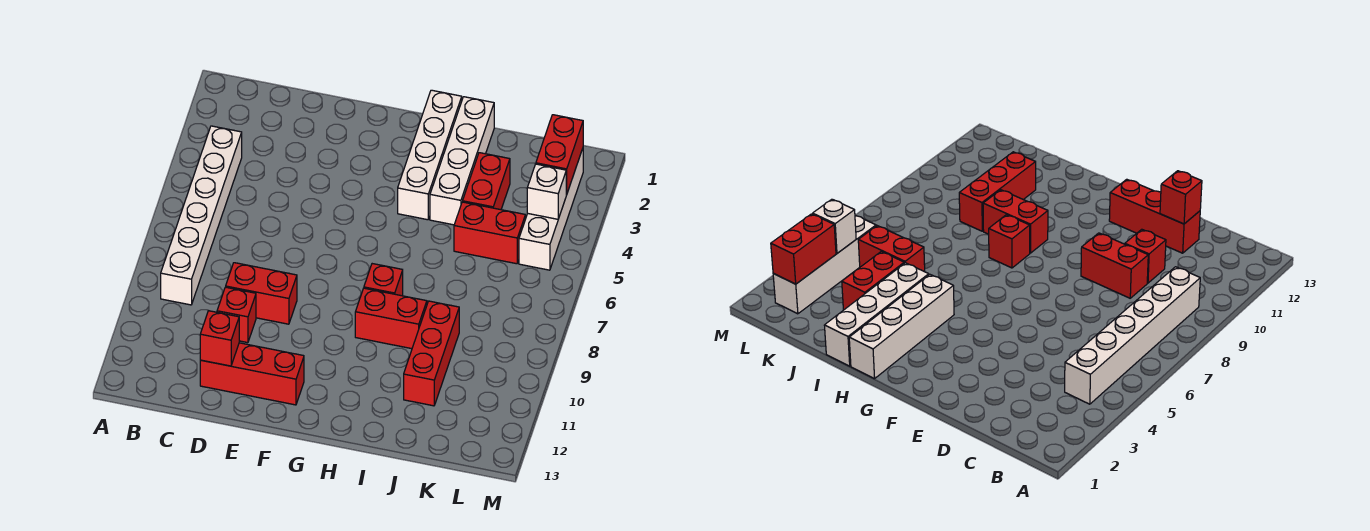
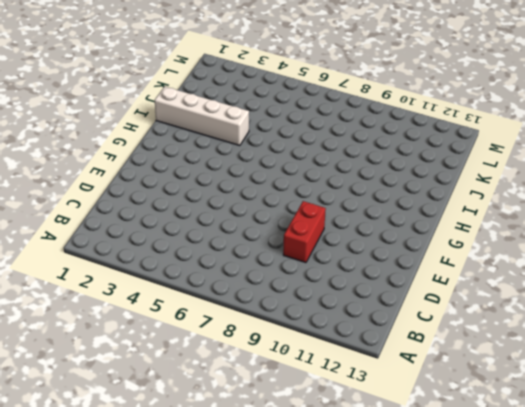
none -> white brick B4:B9 level 1
none -> red brick D10 level 1
none -> red brick D12:F12 level 1

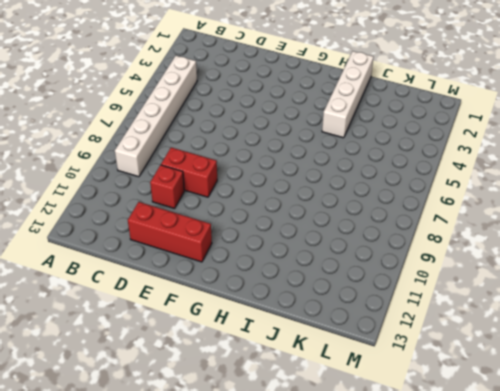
none -> white brick H1:H4 level 1
none -> red brick H8 level 1
none -> red brick H9:I9 level 1

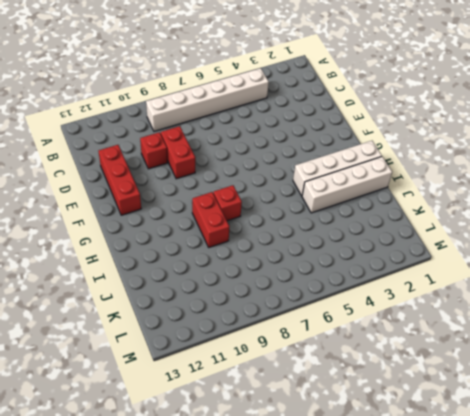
none -> red brick J3:J4 level 1
none -> red brick J5:K5 level 1
none -> red brick J9:J11 level 1

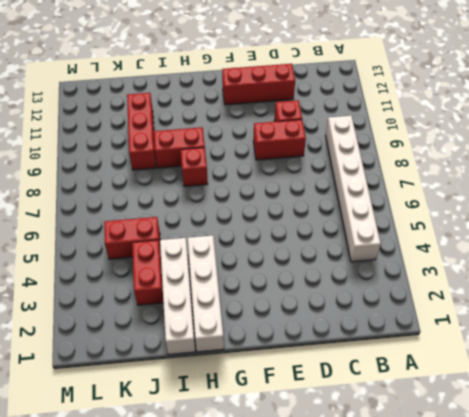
none -> white brick L2:L5 level 1
none -> red brick D12 level 2
none -> red brick L2:L3 level 2

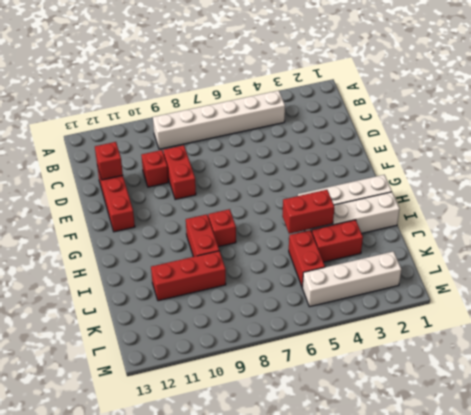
red brick I4:I5 level 2 -> red brick L2:L3 level 2
none -> white brick L4 level 2

